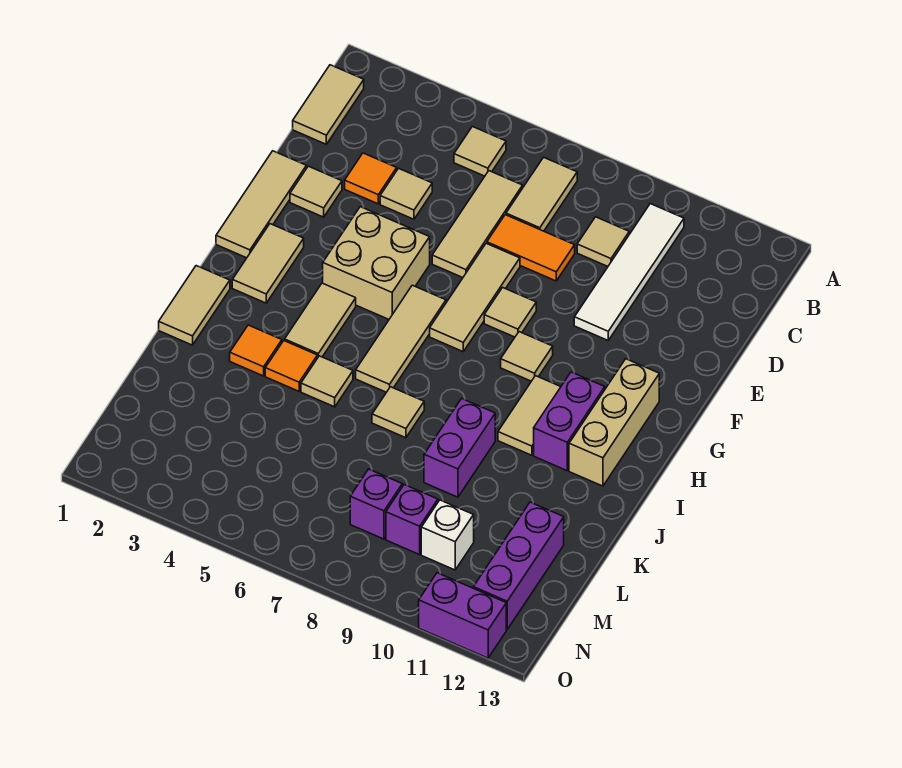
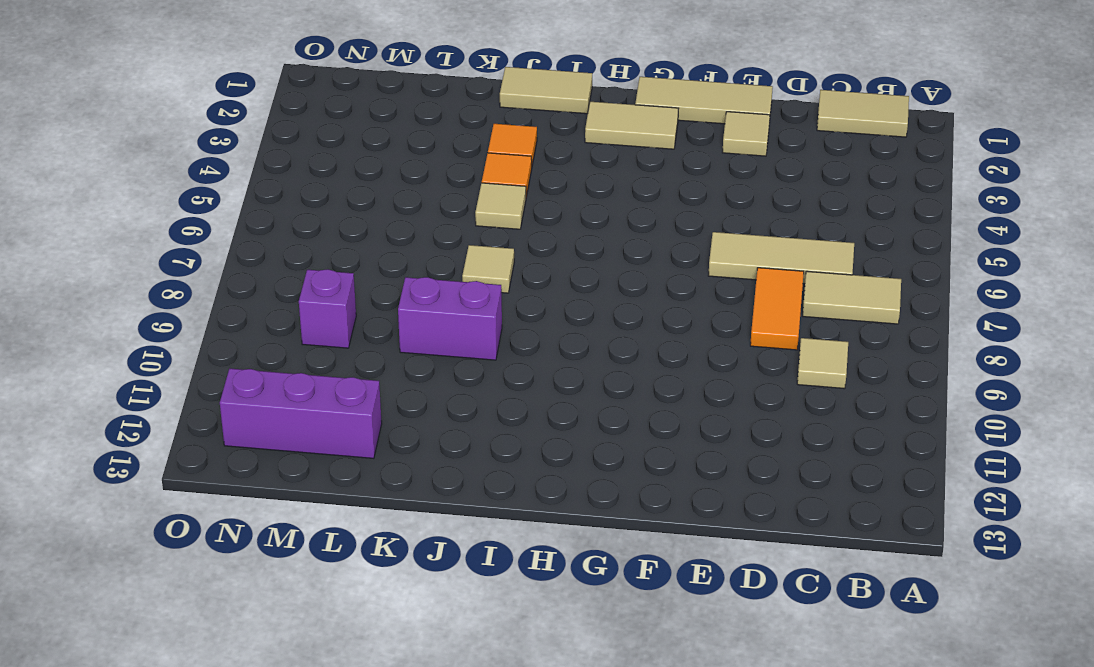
none -> tan tile B5 level 1
none -> white tile B10:E10 level 1
none -> orange tile D3 level 1
none -> tan tile D4 level 1

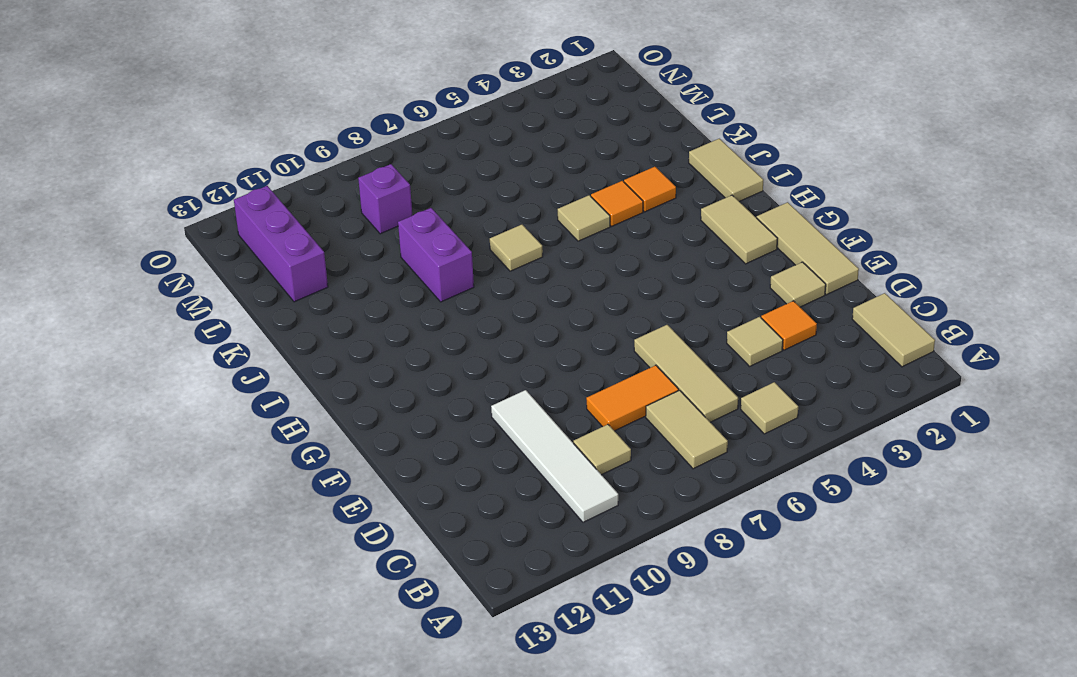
none -> tan tile E7:G7 level 1
none -> tan brick F4:G5 level 1
none -> tan tile F8 level 1
none -> tan tile G6:I6 level 1

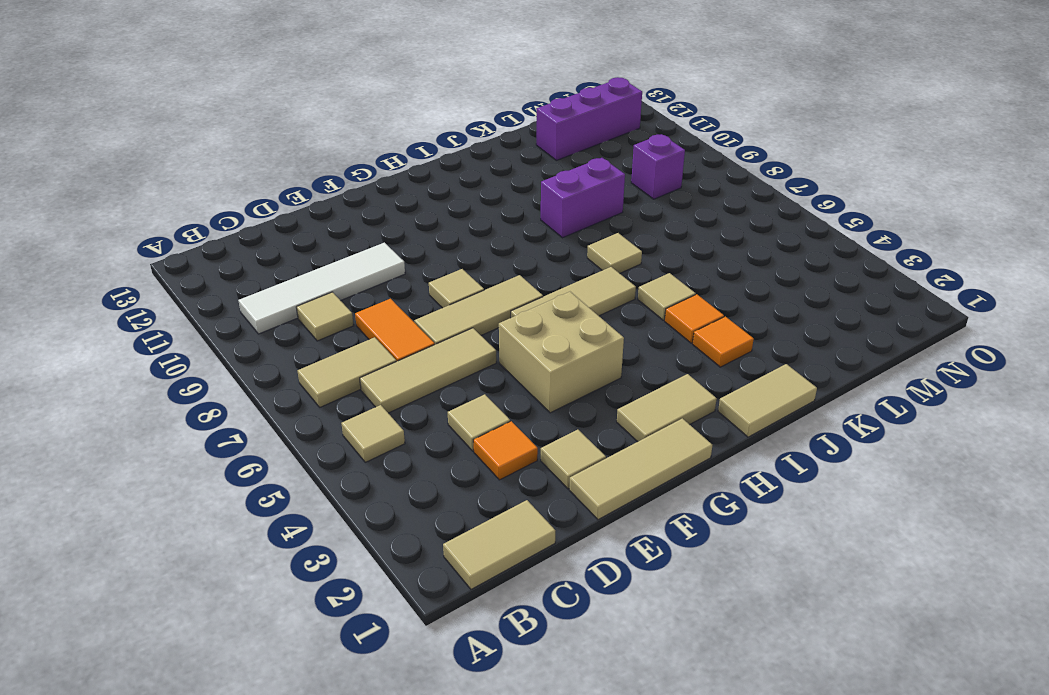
none -> tan tile G9 level 1
none -> tan brick G12:I12 level 1
none -> tan tile H4:I4 level 1
none -> tan tile H10:I10 level 1

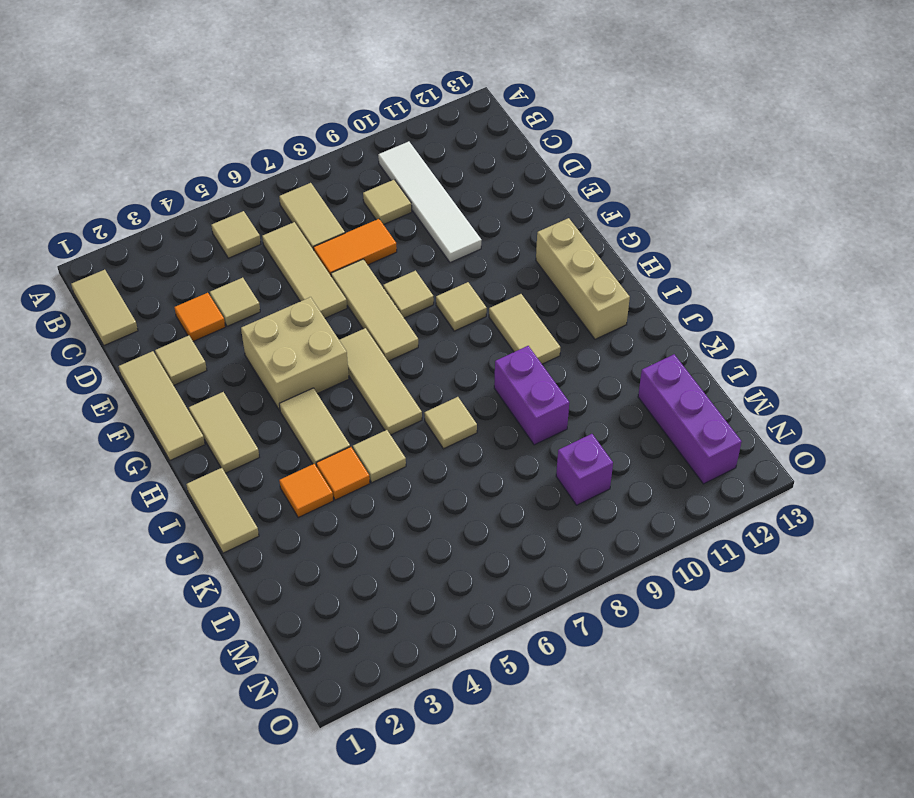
none -> purple brick H11:I11 level 1
none -> purple brick M8 level 1
none -> white brick M10 level 1
none -> purple brick O11:O12 level 1

